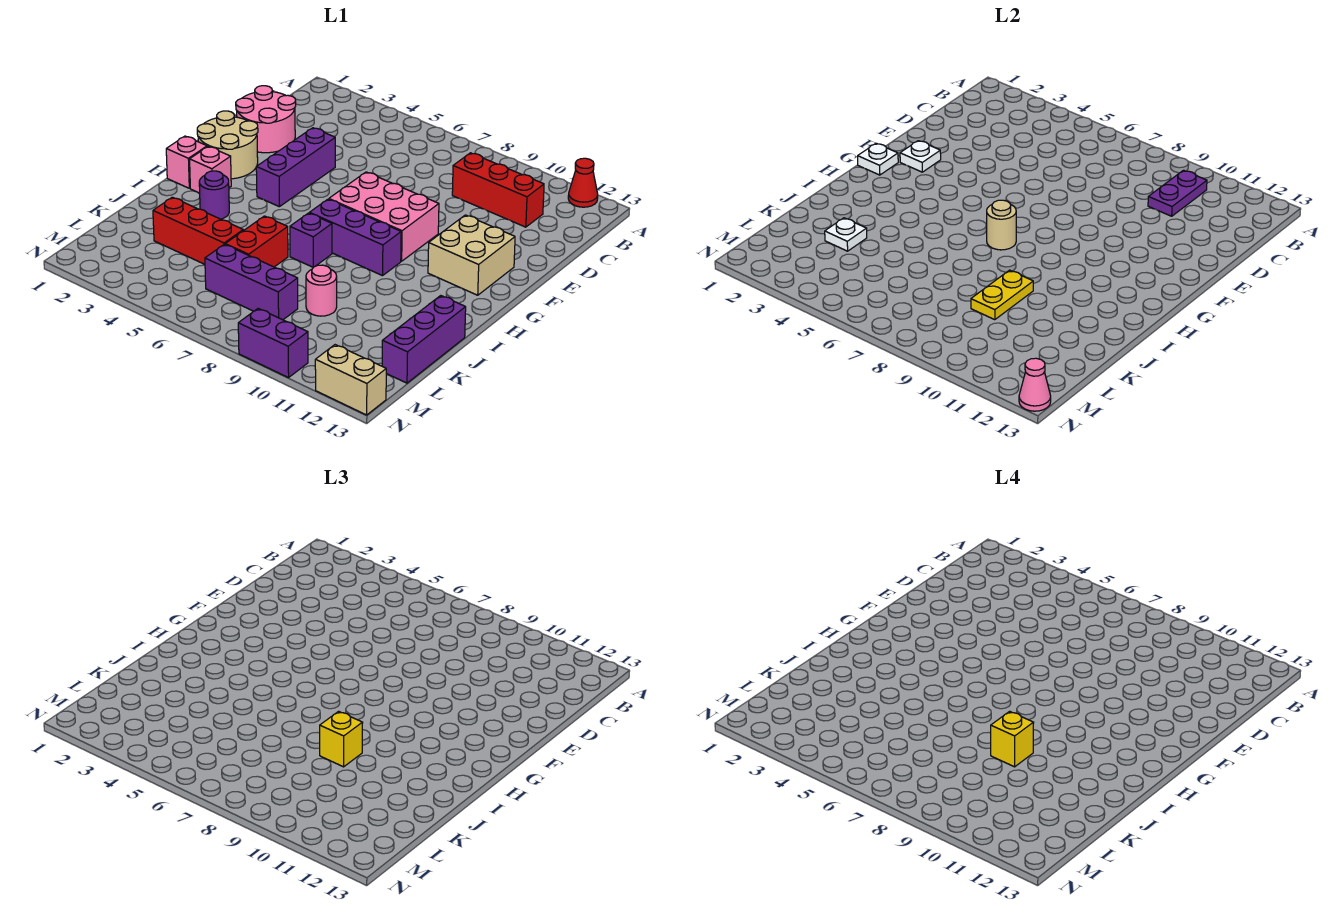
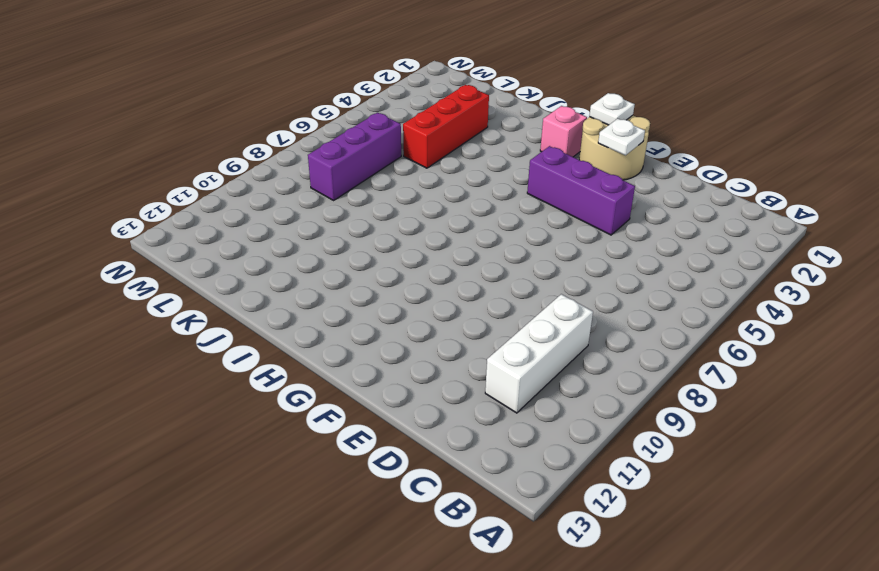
white brick C9:C11 level 1 -> red brick C9:C11 level 1
none -> red cone A12 level 1
none -> pink round brick D1:E2 level 1
none -> pink brick F7:G9 level 1

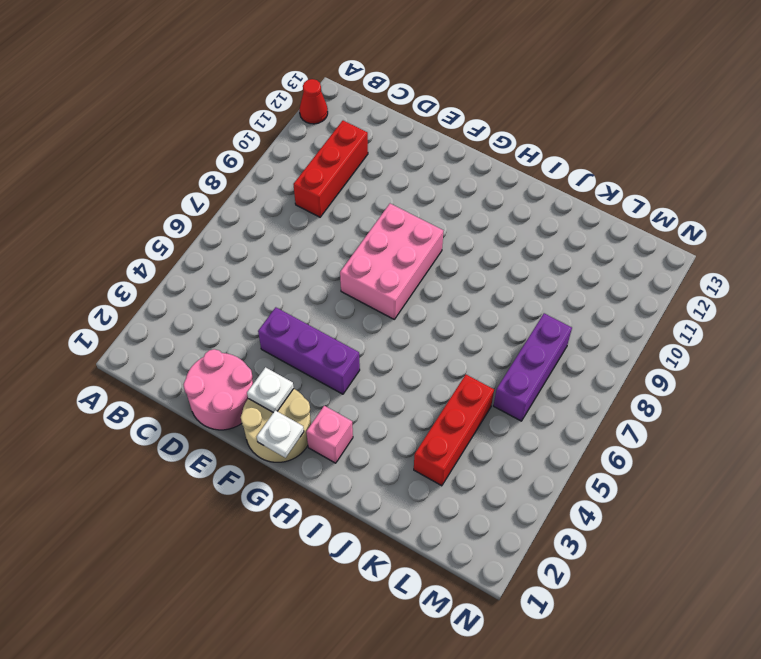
none -> tan brick F11:G12 level 1
none -> pink brick H1 level 1
none -> purple brick H7:H9 level 1

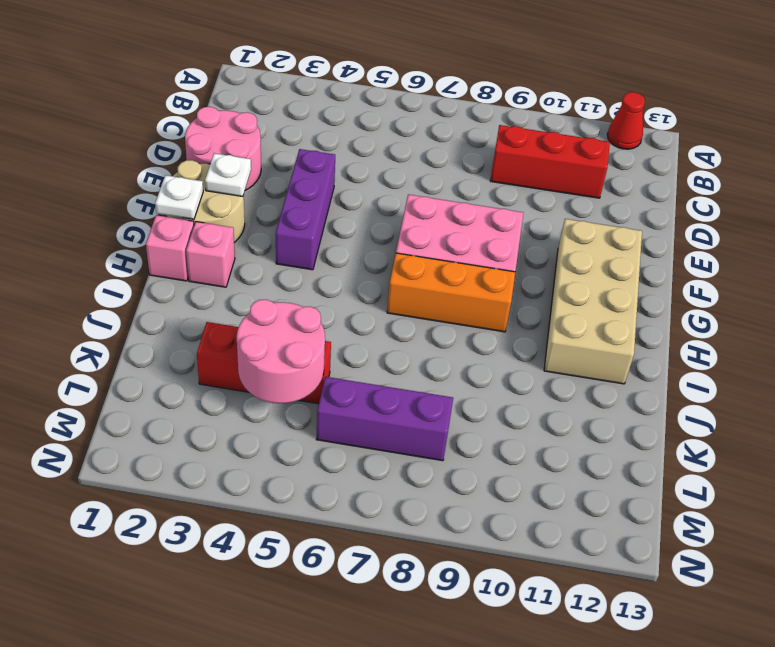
tan brick F11:I12 level 1 -> tan brick F11:G12 level 1
orange brick H7:H9 level 1 -> purple brick H7:H9 level 1
pink round brick K4:L5 level 2 -> none
none -> purple round brick I3 level 1
none -> purple brick I7 level 1
none -> red brick J6:K6 level 1

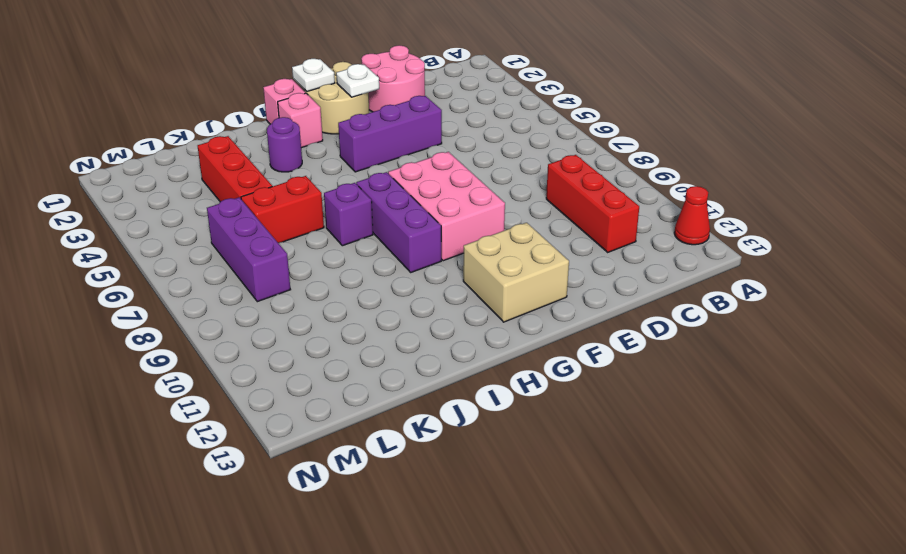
none -> purple brick J13:L13 level 1
none -> pink round brick K9 level 1
none -> purple brick N9:N10 level 1

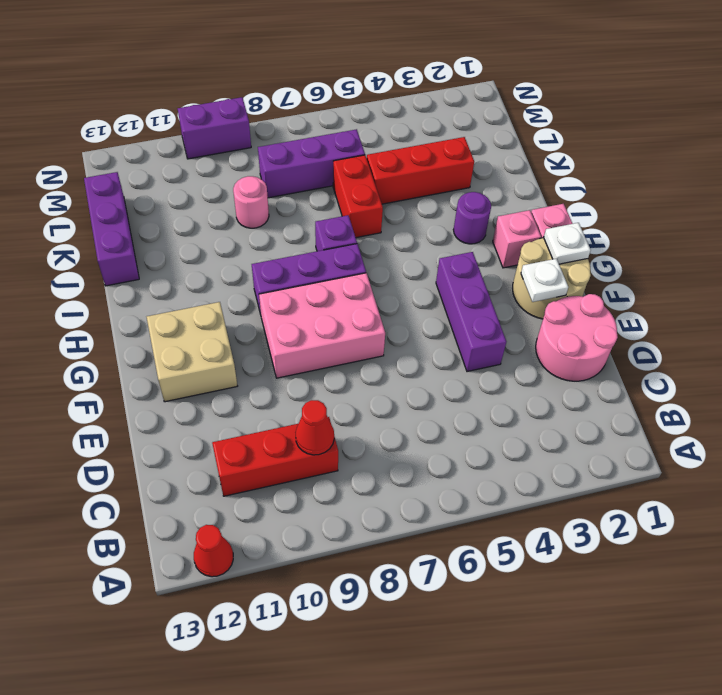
red cone C9 level 2 -> none
none -> tan brick N12:N13 level 1
none -> purple plate B10:C10 level 2
none -> tan round brick H7 level 2

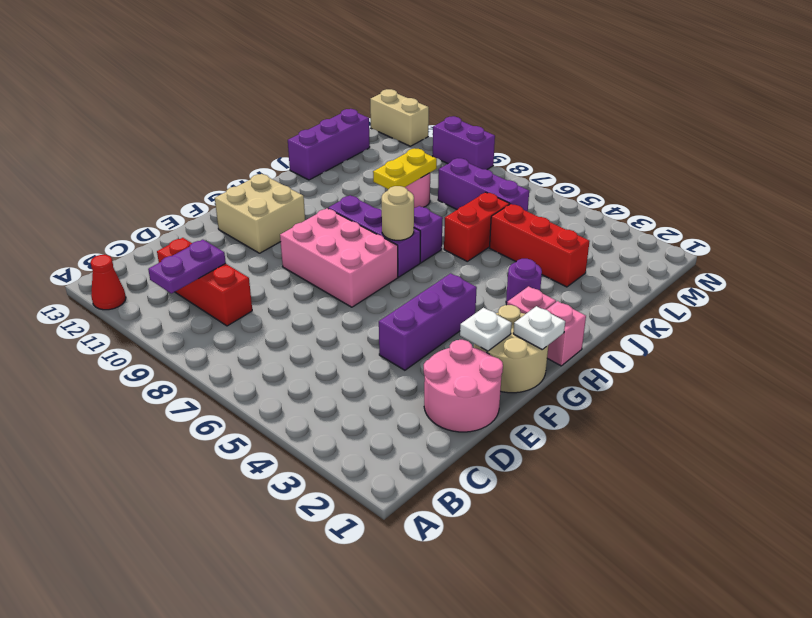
none -> white plate K3 level 2
none -> pink cone N13 level 2
none -> yellow brick J9 level 3

